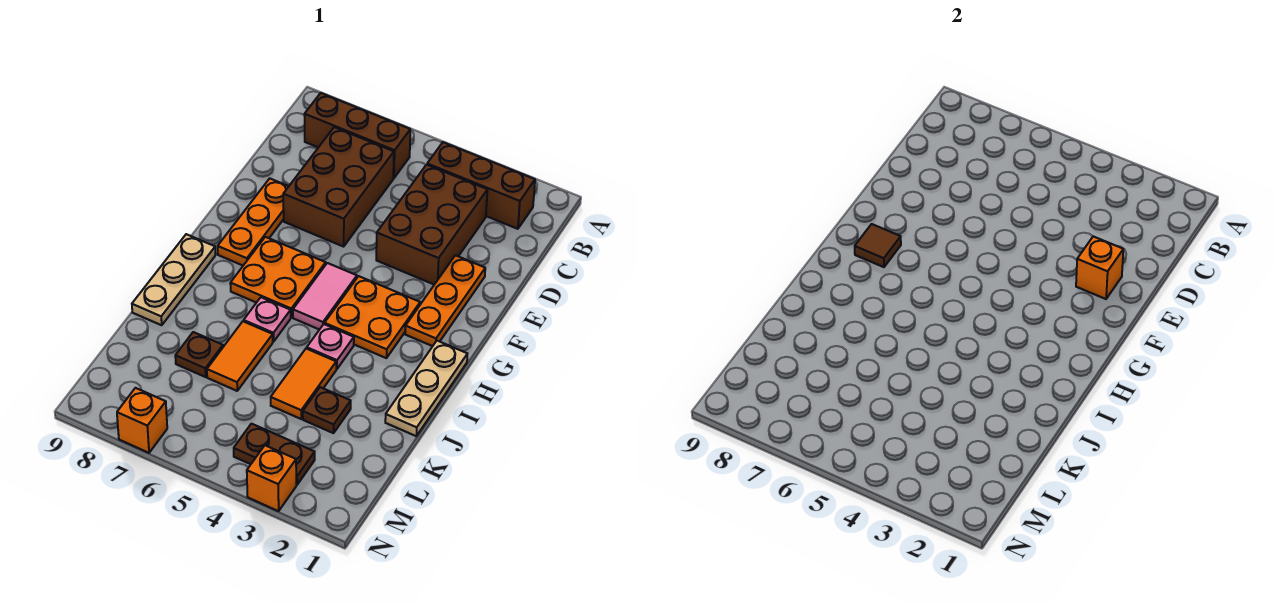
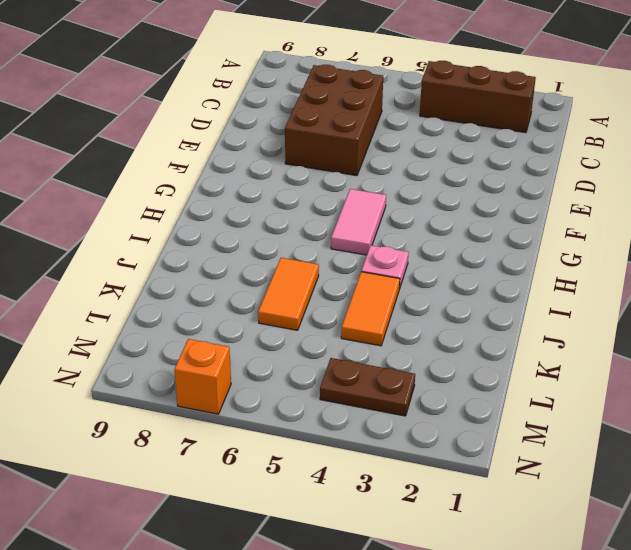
none -> brown brick B6:B8 level 1
none -> brown brick C3:E4 level 1
none -> orange plate E2:G2 level 1

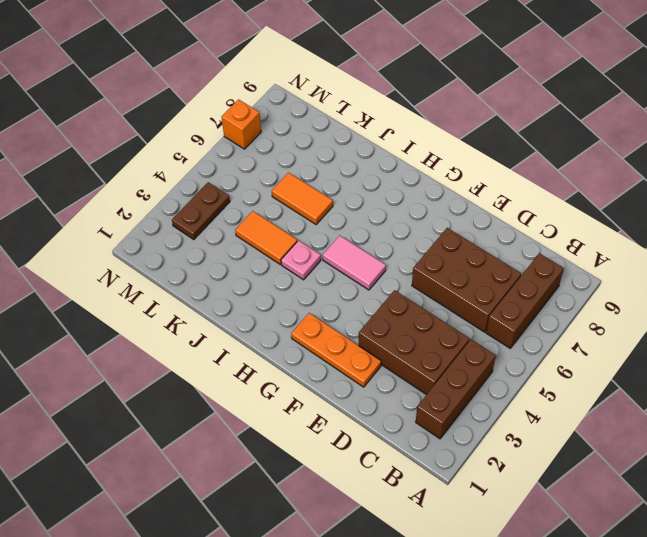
none -> orange plate E8:G8 level 1
none -> orange plate G3:H4 level 1
none -> orange plate G6:H7 level 1

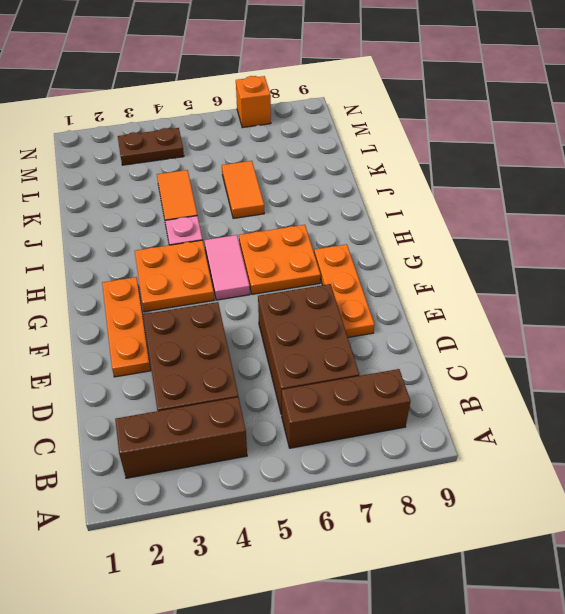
none -> tan plate H1:J1 level 1
none -> tan plate H9:J9 level 1
none -> pink plate I6 level 1

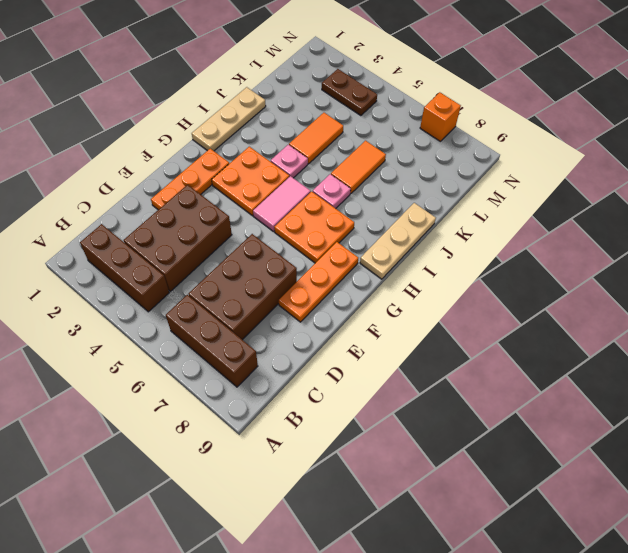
none -> brown plate K3 level 1
none -> brown plate K7 level 1
none -> orange brick N3 level 1

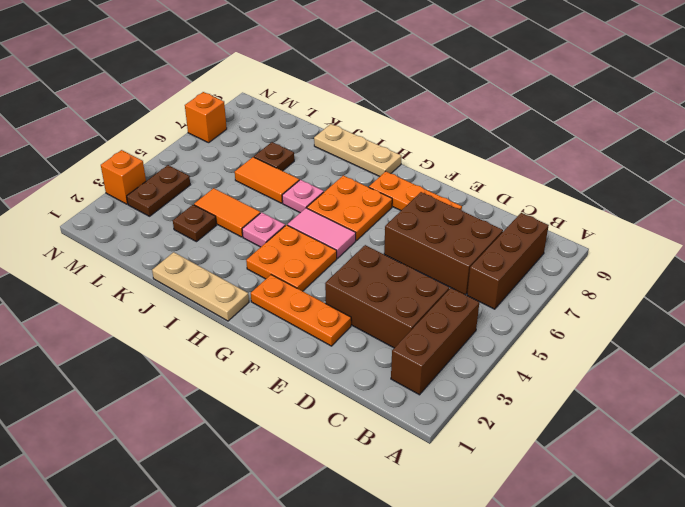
none -> orange brick E2 level 2
none -> brown tile G8 level 2

